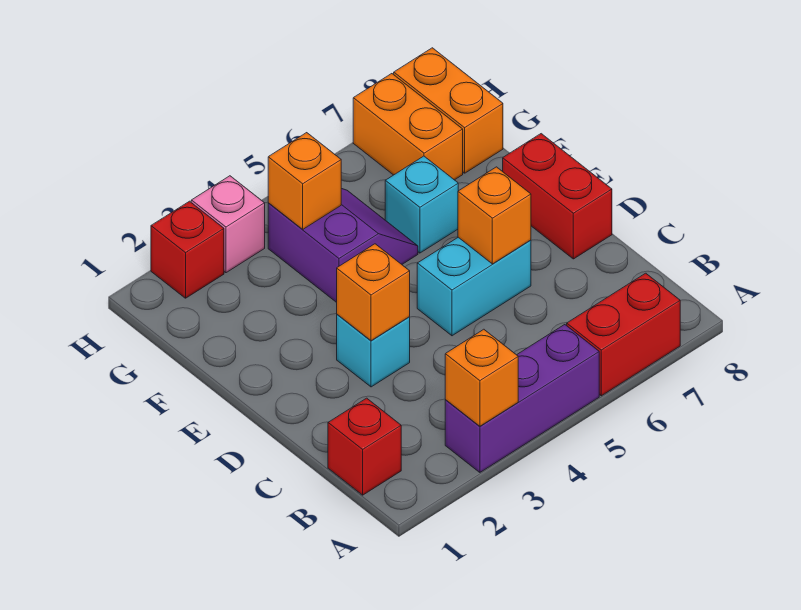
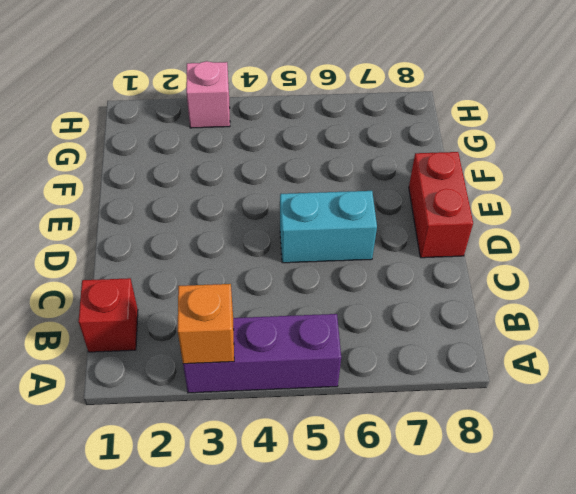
none -> red brick A6:A7 level 1
none -> cyan brick D3 level 1
none -> purple slope F4:G5 level 1 top 4

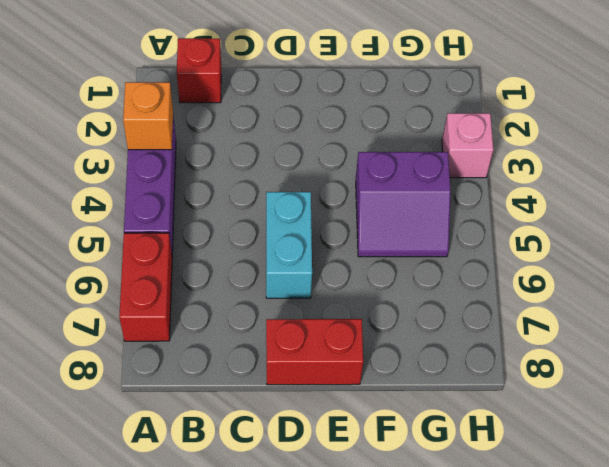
none -> cyan brick D3 level 1
none -> cyan brick F6 level 1
none -> orange brick G7:H7 level 1

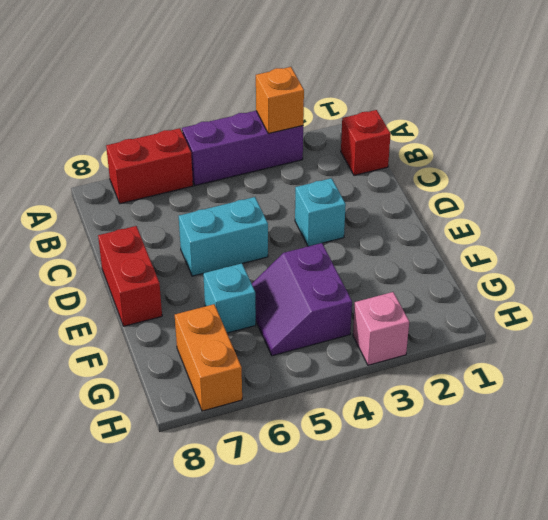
none -> orange brick G8:H8 level 1
none -> red brick H2 level 1
none -> orange brick D3 level 2

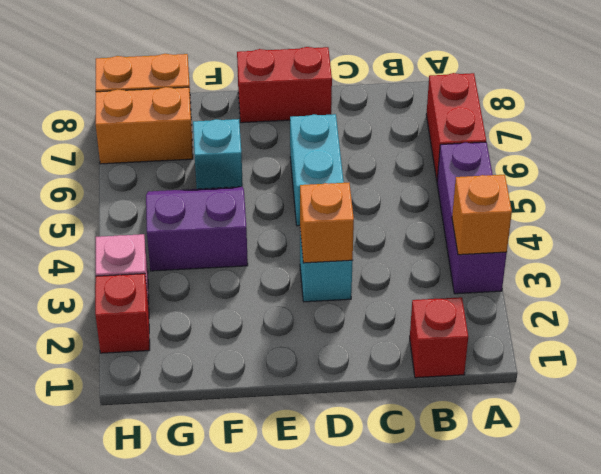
none -> orange brick D6 level 2
none -> orange brick G4 level 2

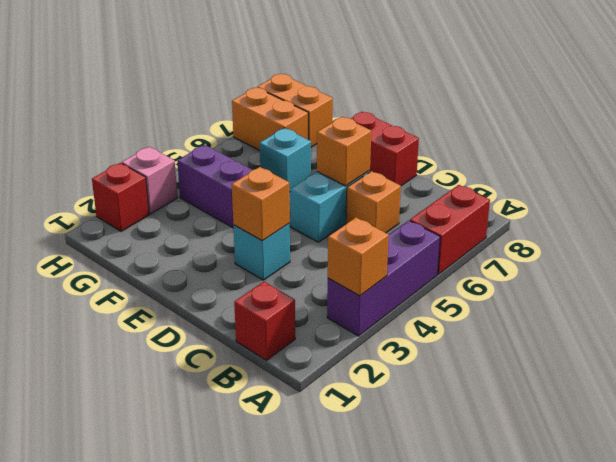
orange brick C6 level 1 -> orange brick G4 level 2

